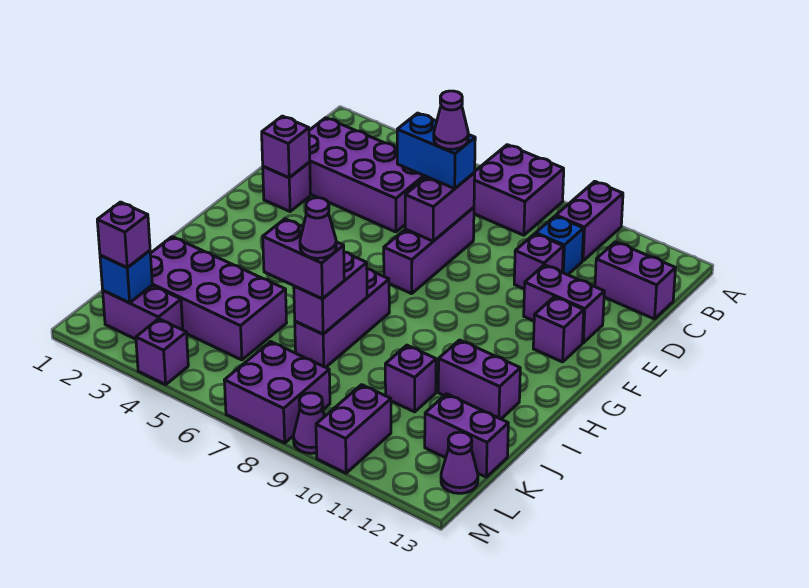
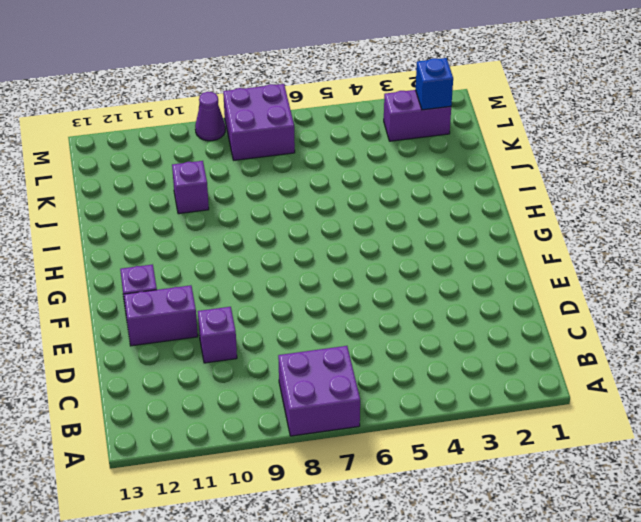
none -> purple brick A10:B10 level 1
none -> purple brick C2:D5 level 1
none -> blue brick C10 level 1
none -> purple brick C12:C13 level 1

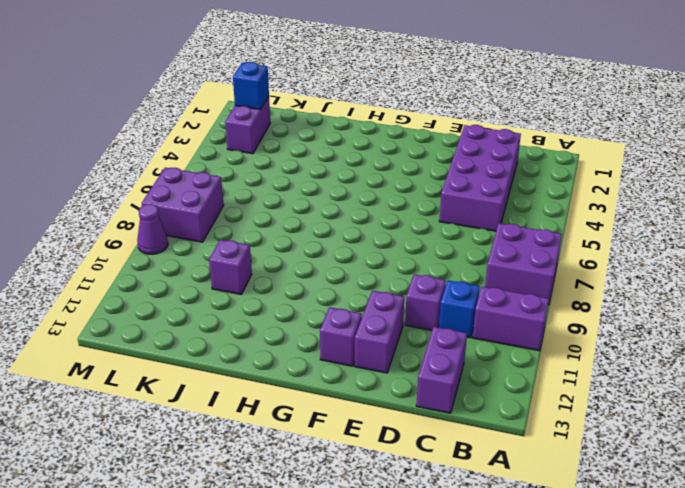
none -> purple brick D7:F7 level 1
none -> purple brick E2 level 1
none -> purple brick H7:J7 level 1
none -> purple brick I11:I12 level 1

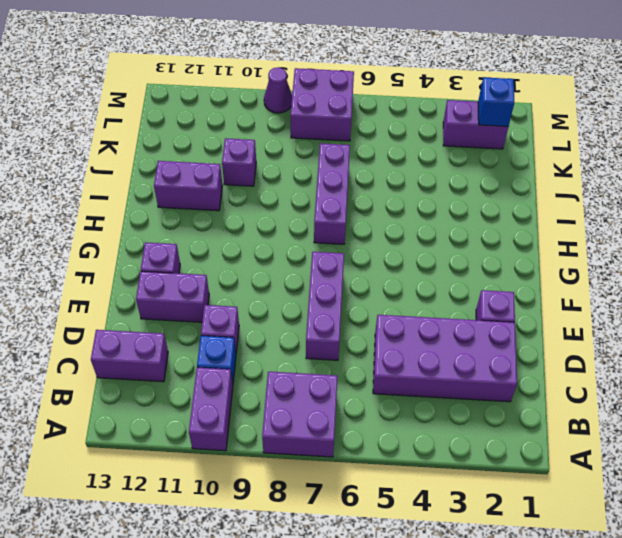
none -> purple brick J2:K5 level 1
none -> purple brick K12:K13 level 1
none -> purple brick L10:M10 level 1
none -> purple cone L13 level 1

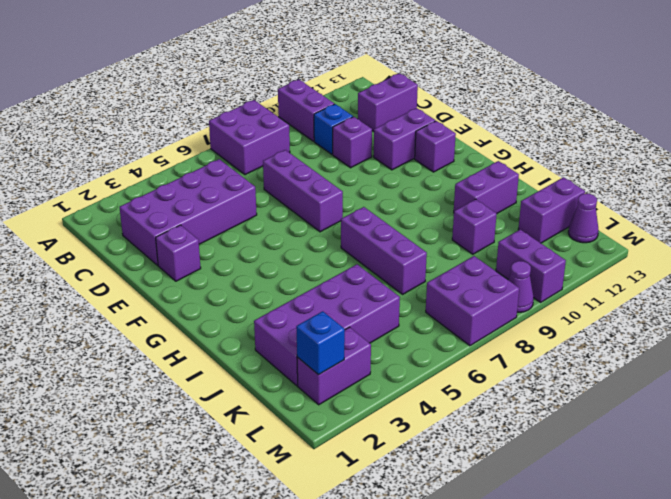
none -> purple brick M4 level 1
none -> purple brick D7:E7 level 2
none -> purple brick E2 level 2
none -> purple brick I7:J7 level 2

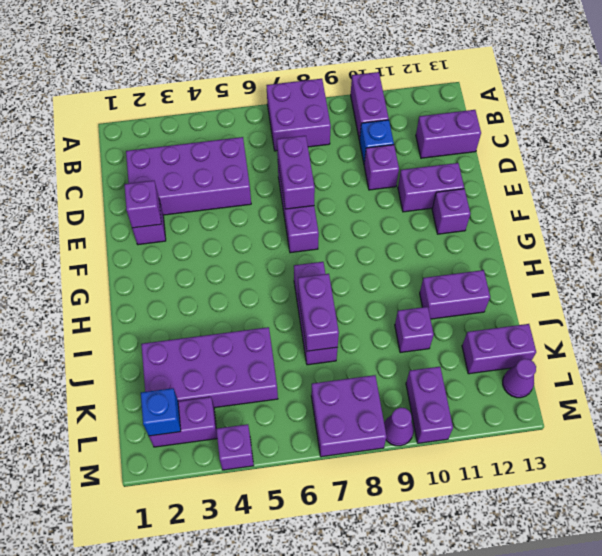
none -> blue brick D6:D7 level 3
none -> purple brick J6:J7 level 3
none -> purple brick L2 level 3
none -> purple cone D7 level 4

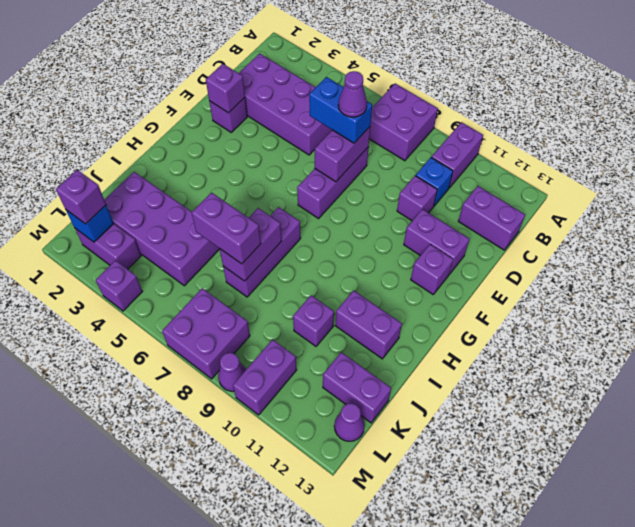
none -> purple cone J7 level 4

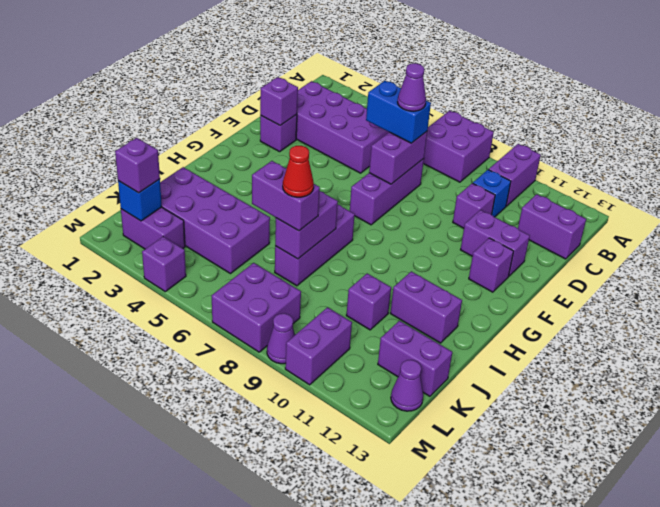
red cone J7 level 4 -> purple cone J7 level 4

